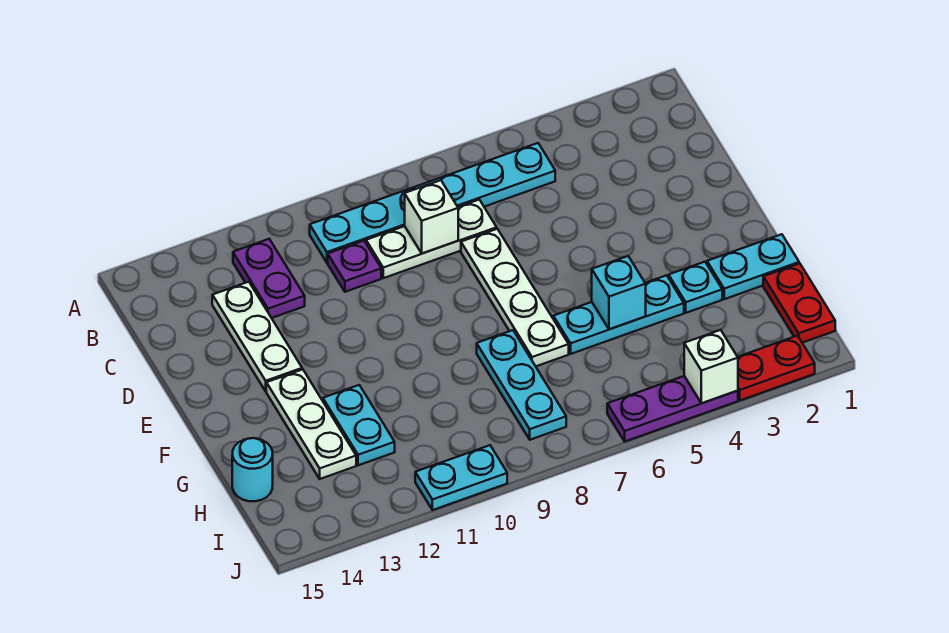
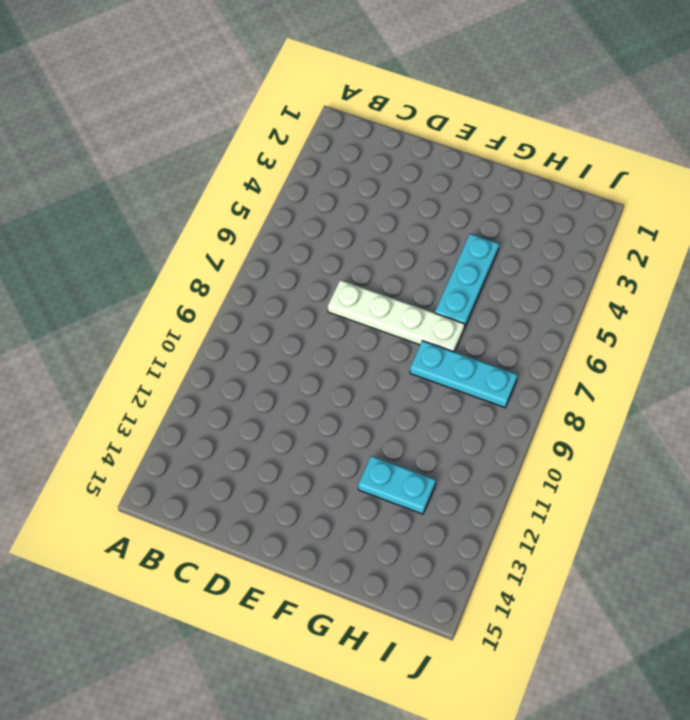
none -> cyan plate B5:B10 level 1
none -> purple plate B12:C12 level 1
none -> white plate C7:C9 level 1

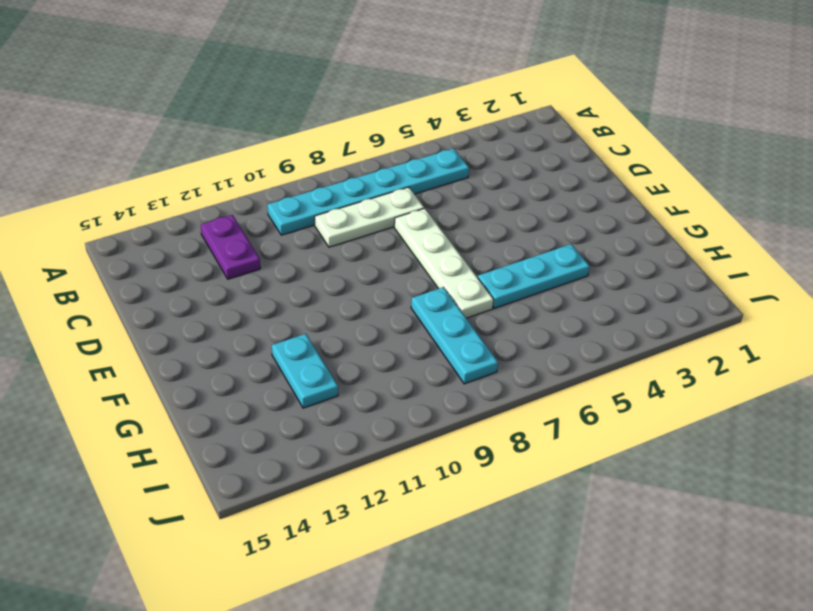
none -> purple plate C10 level 1
none -> white plate C13:E13 level 1
none -> white plate F13:H13 level 1

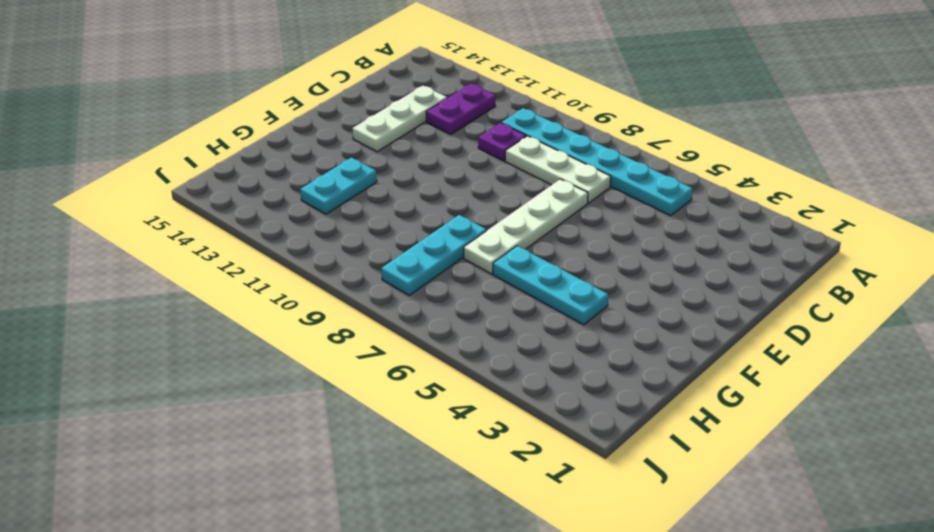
none -> white plate F13:H13 level 1
none -> cyan plate G1:G2 level 1
none -> cyan plate G3 level 1

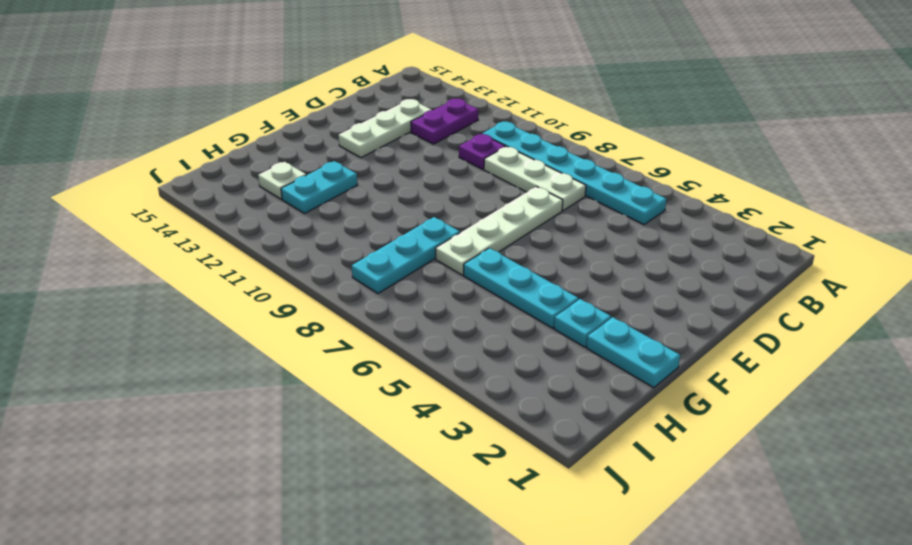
white plate H13 level 1 -> white plate F13:H13 level 1
none -> red plate H1:I1 level 1
none -> cyan round brick H15 level 1
none -> red plate J2:J3 level 1

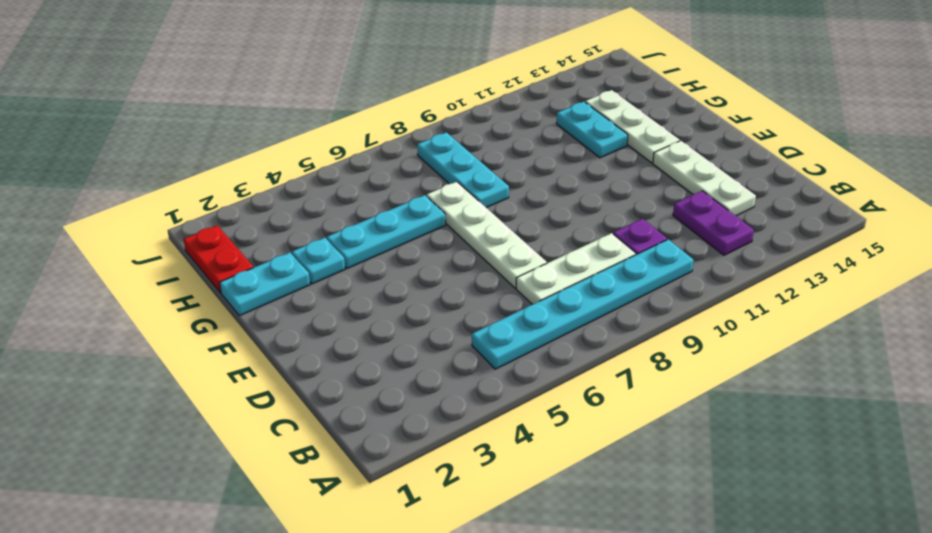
none -> cyan round brick H15 level 1
none -> red plate J2:J3 level 1
none -> purple plate J4:J6 level 1

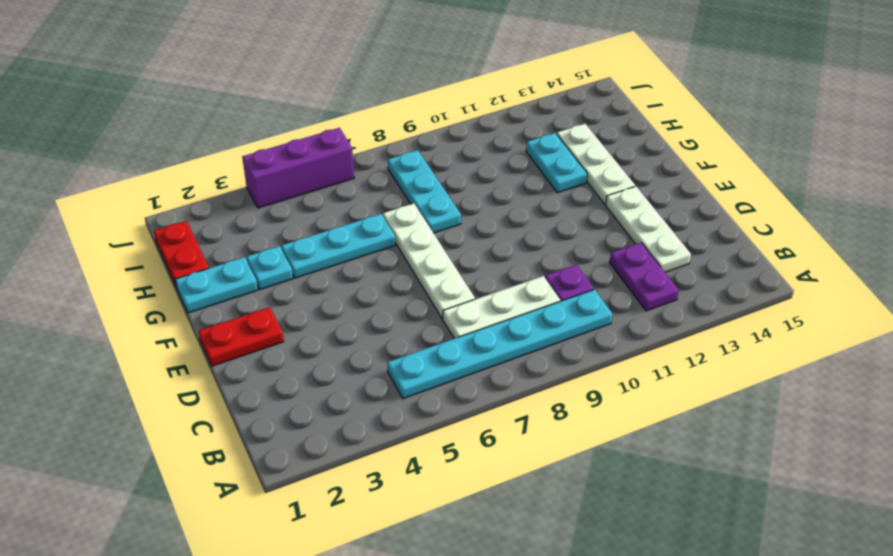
red plate E1:E2 level 1 -> red plate J2:J3 level 1
purple brick J4:J6 level 1 -> purple plate J4:J6 level 1
none -> cyan round brick H15 level 1
none -> cyan plate J10:J11 level 1
none -> white brick C8 level 2

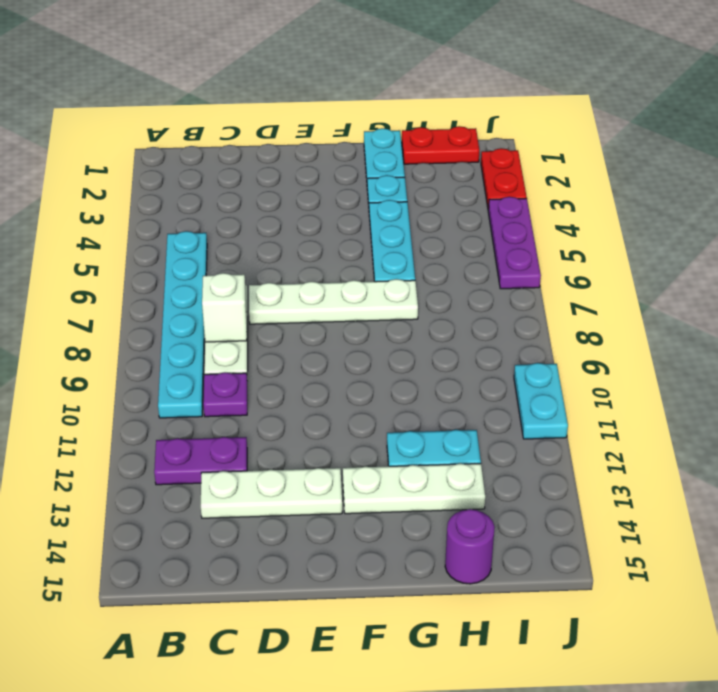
purple round brick H15 level 1 -> cyan round brick H15 level 1
none -> cyan plate G8:I8 level 1
none -> cyan brick G5 level 2
none -> white brick J4 level 2

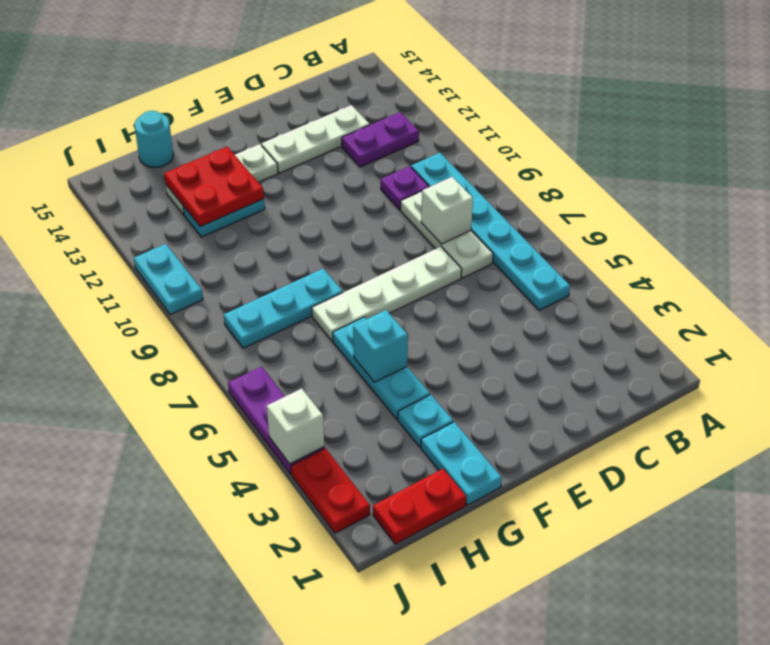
red plate G12:H13 level 2 -> none

